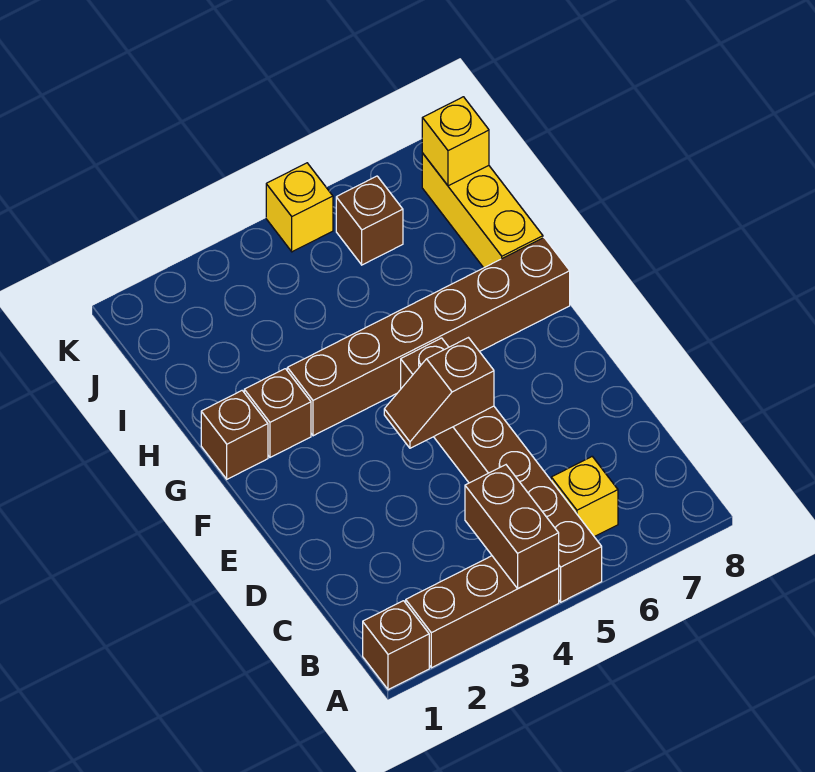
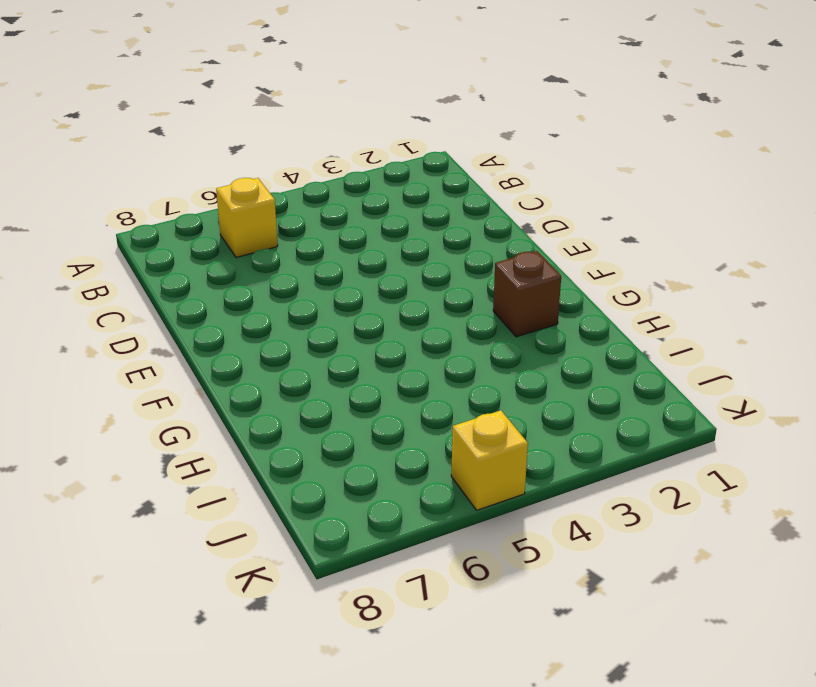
none -> brown brick A1 level 1
none -> brown brick A2:A4 level 1
none -> brown brick A5:F5 level 1

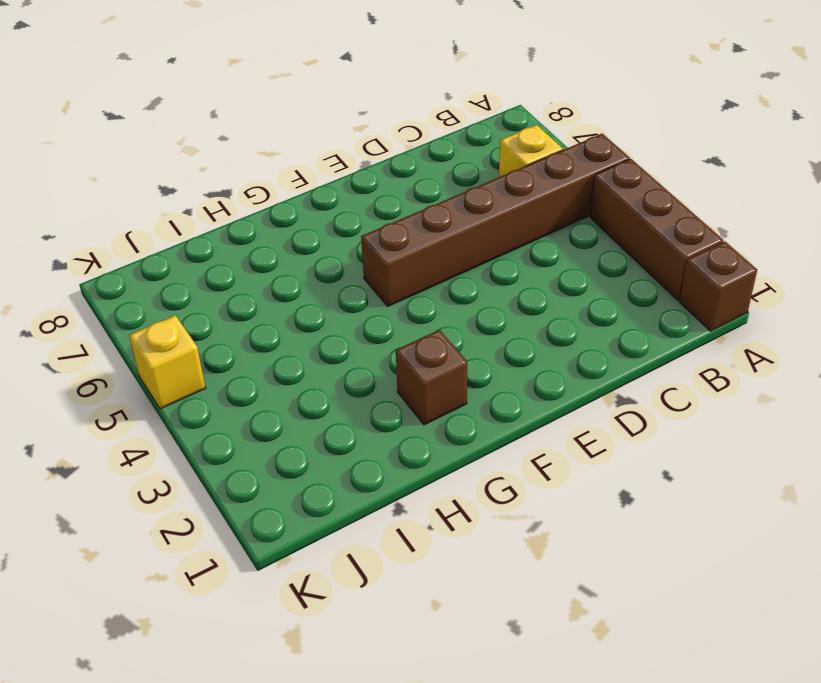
none -> brown brick G1 level 1
none -> brown brick G3:G8 level 1
none -> yellow brick H8:J8 level 1

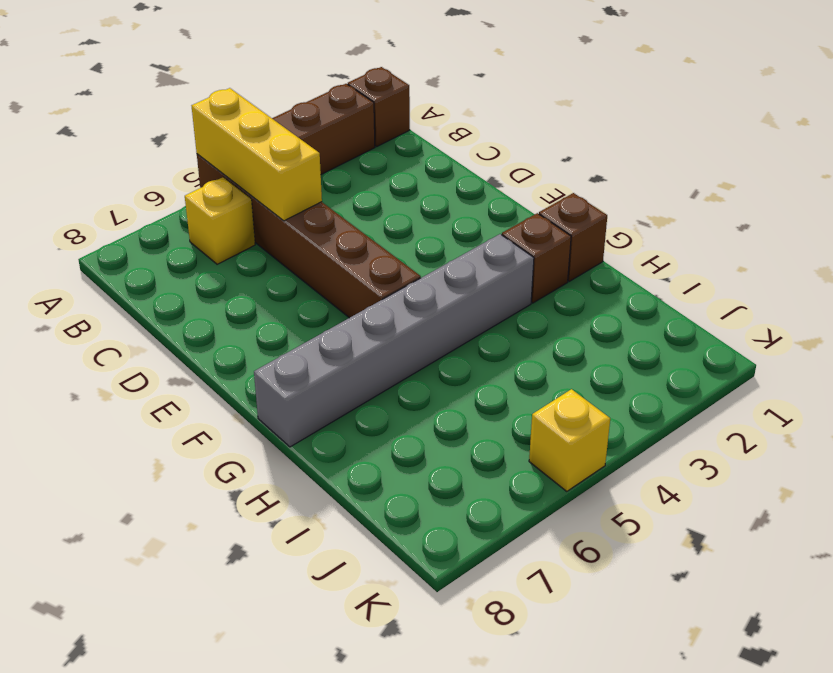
yellow brick A5:C5 level 2 -> yellow brick H8:J8 level 1
grey brick G3:G8 level 1 -> brown brick G3:G8 level 1
none -> brown brick J6 level 1
none -> brown brick A4:B4 level 2
none -> brown slope E4:E5 level 2 top 5

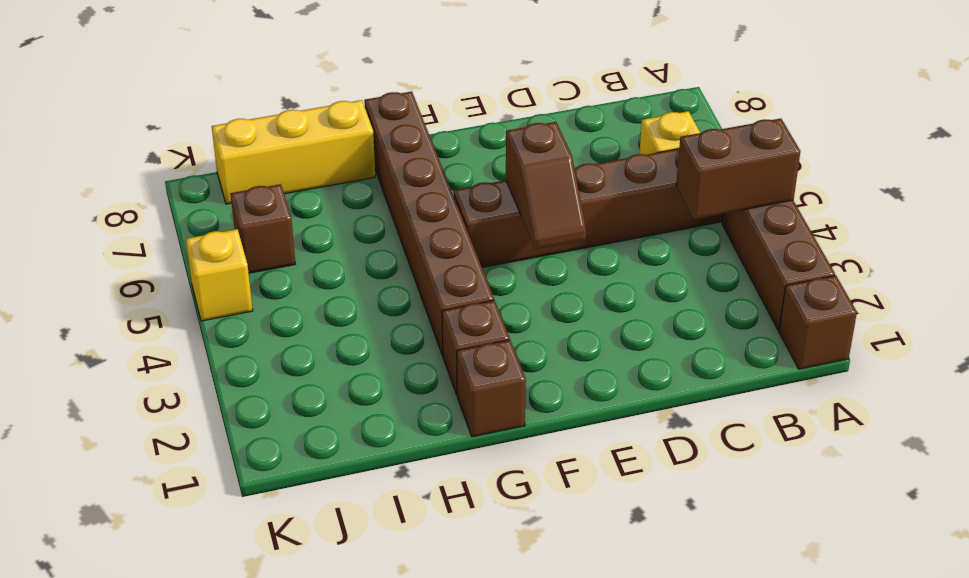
none -> yellow brick J8 level 2

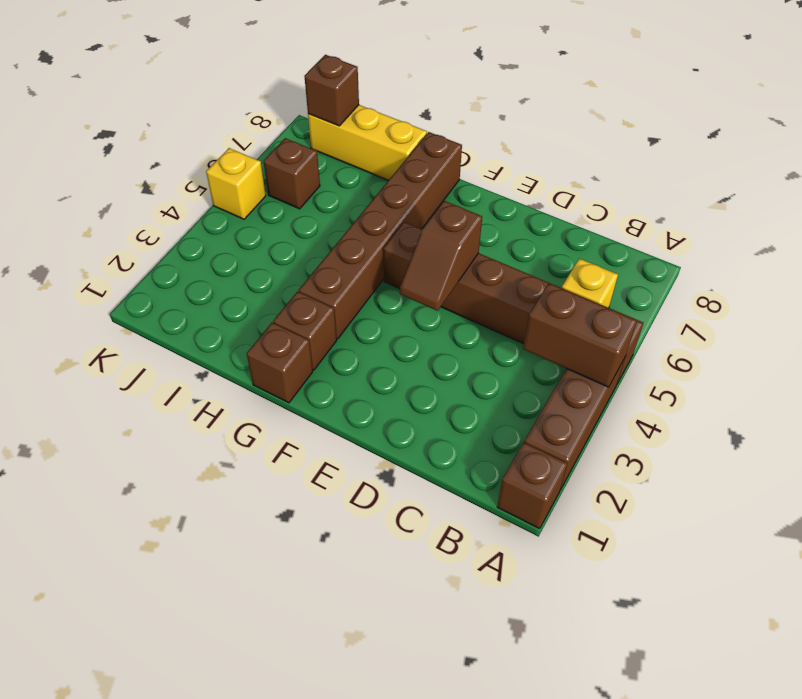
brown brick J8 level 2 -> yellow brick J8 level 2

